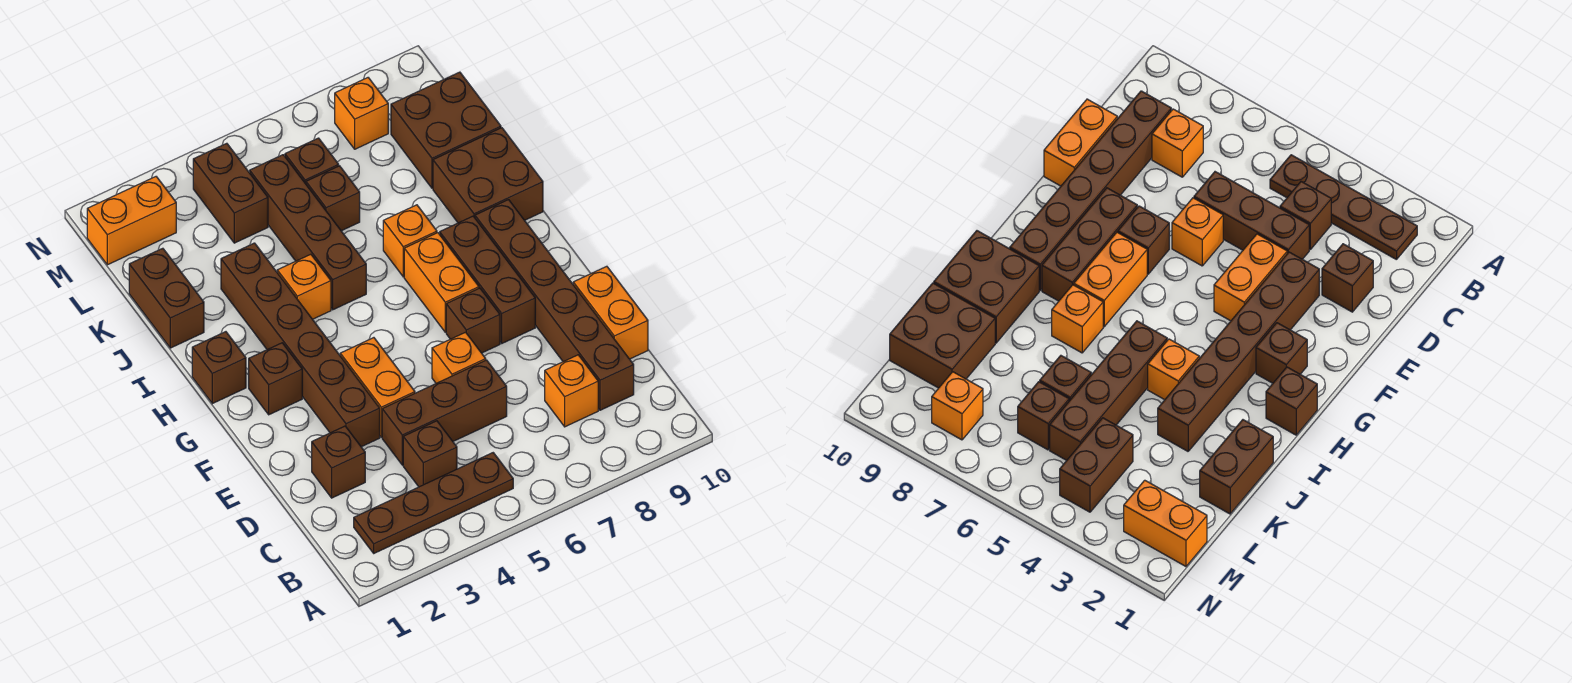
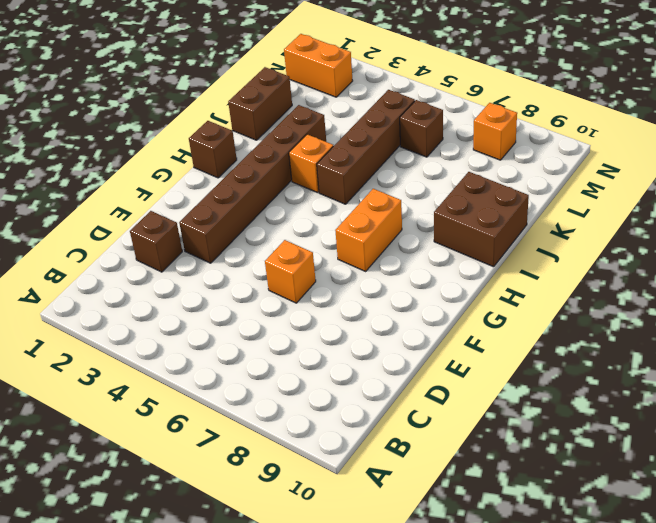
none -> brown plate B2:B5 level 1
none -> brown brick C4 level 1
none -> orange brick C8 level 1

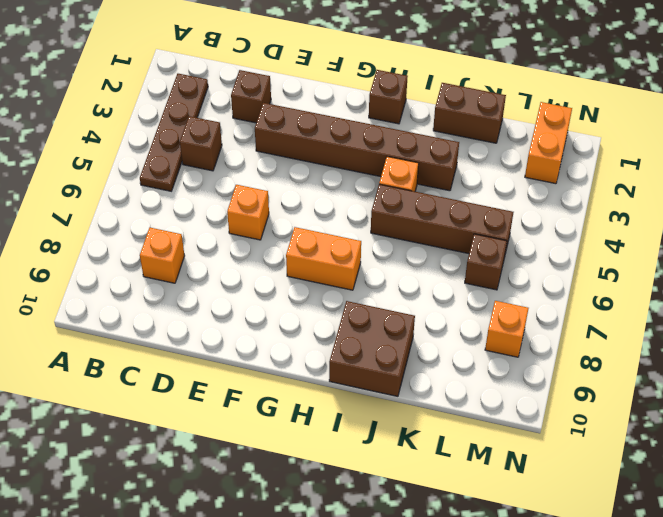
none -> brown brick C9:H9 level 1
none -> brown brick D4:D6 level 1
none -> orange brick D10:E10 level 1

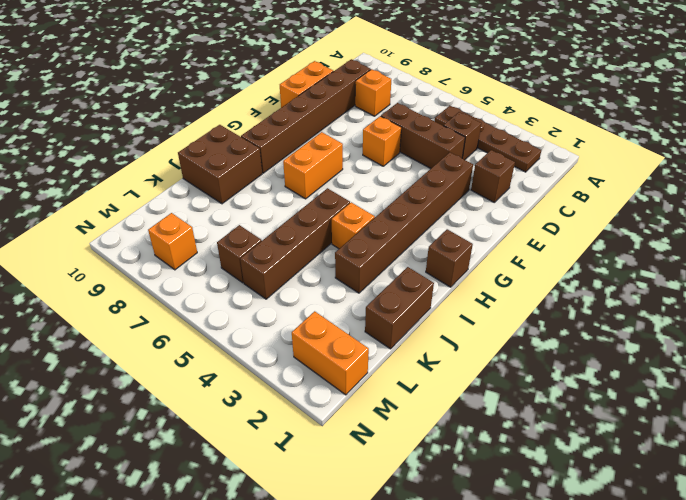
none -> orange brick E4:F4 level 1
none -> brown brick F7 level 1
none -> brown brick F8:H8 level 1

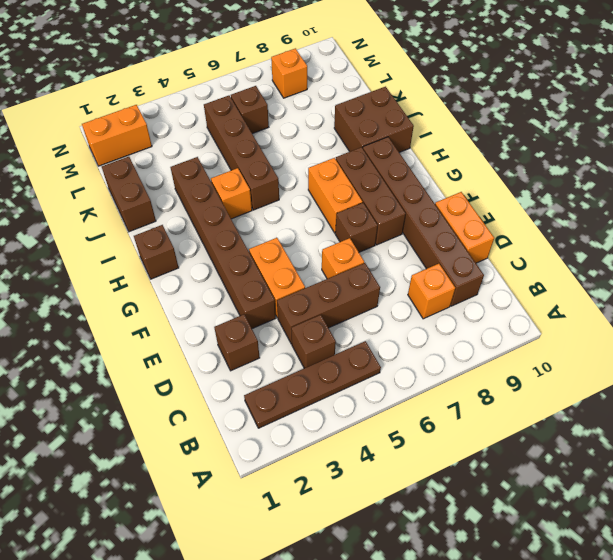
none -> brown brick G2 level 1
none -> orange brick I7 level 1
none -> brown brick K6 level 1

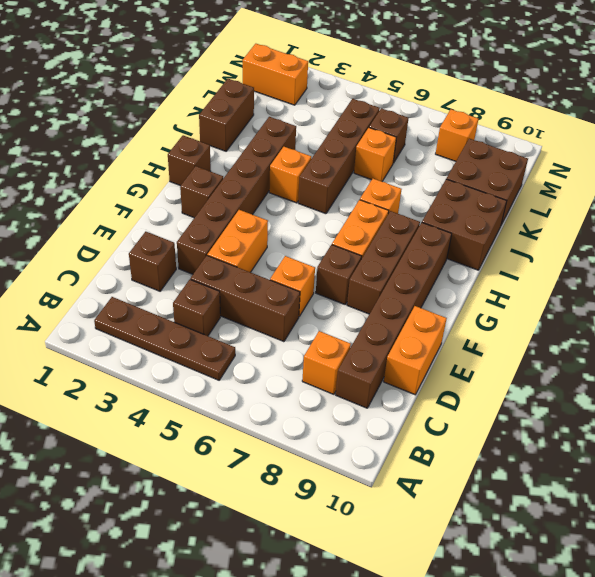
orange brick K6 level 1 -> brown brick K6 level 1
none -> brown brick L4:M4 level 1

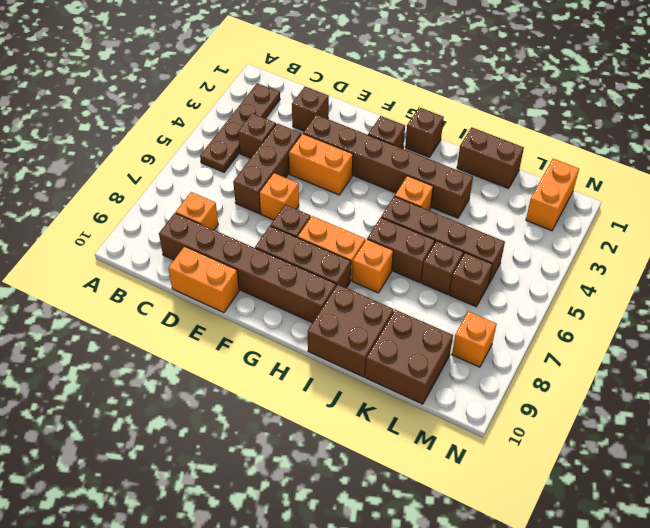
brown brick I6:J6 level 1 -> brown brick L4:M4 level 1

